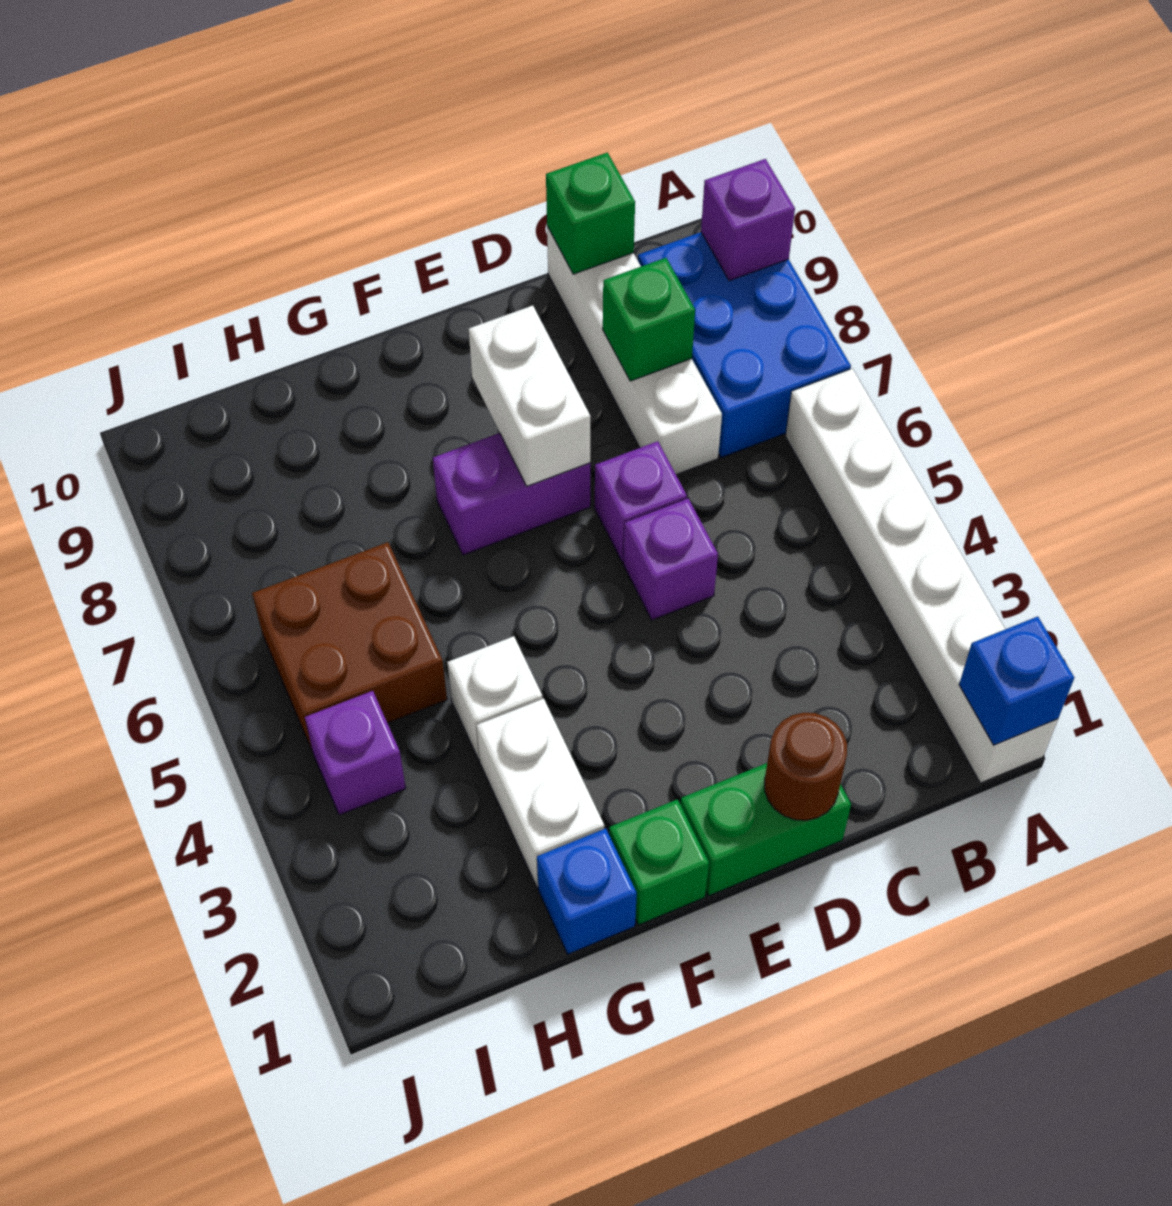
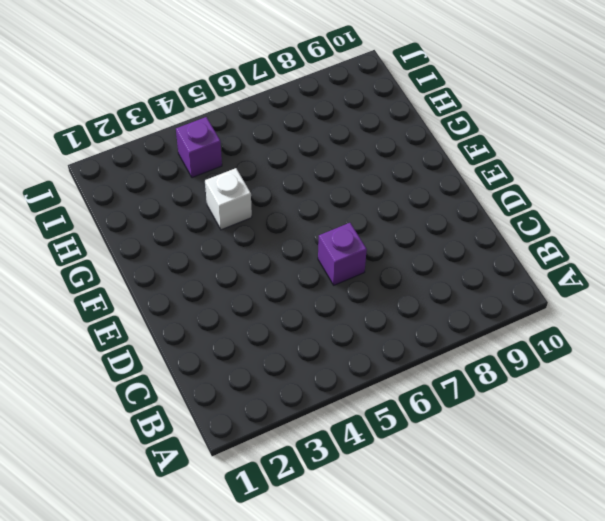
none -> white brick A1:A6 level 1
none -> blue brick A7:B9 level 1
none -> white brick C7:C10 level 1

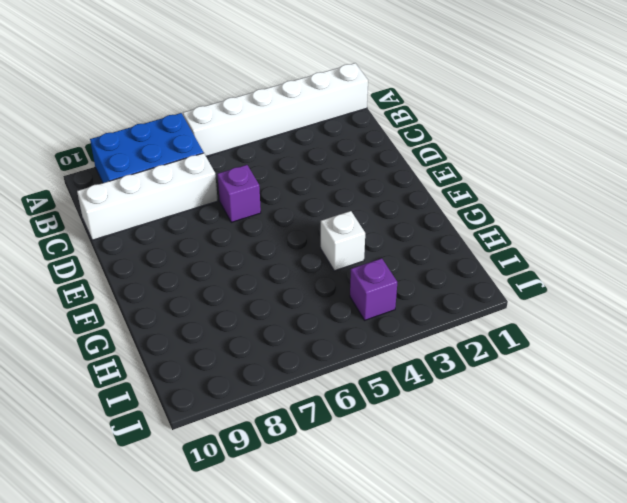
none -> green brick D1:E1 level 1
none -> purple brick D5 level 1
none -> purple brick E7:F7 level 1

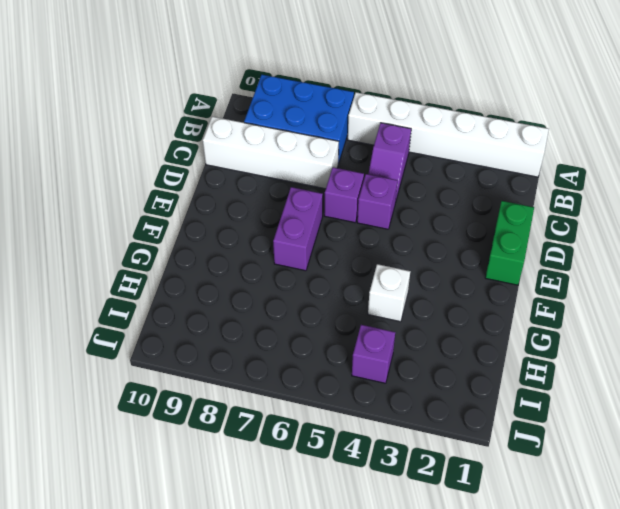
purple slope B5:C5 level 1 top B -> none
none -> green brick F1 level 1
none -> blue brick G1 level 1
none -> white brick G2:G3 level 1

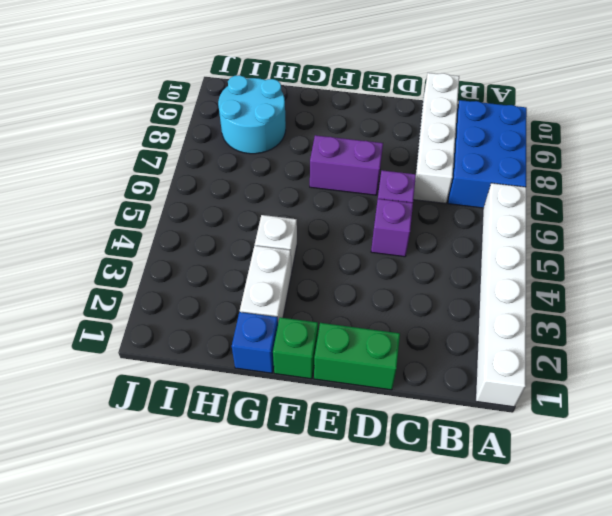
cyan round brick H8:I9 level 1 -> none
none -> brown brick H5:I6 level 1
none -> purple brick I4 level 1
none -> blue brick A1 level 2

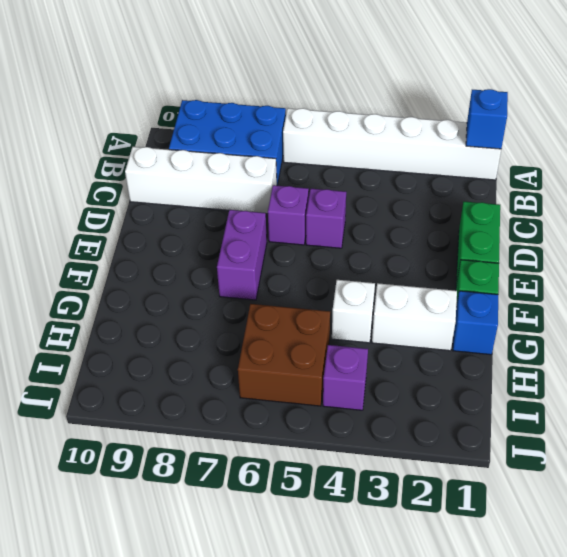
none -> purple brick A9 level 2
none -> green brick C8 level 2
none -> green brick C10 level 2

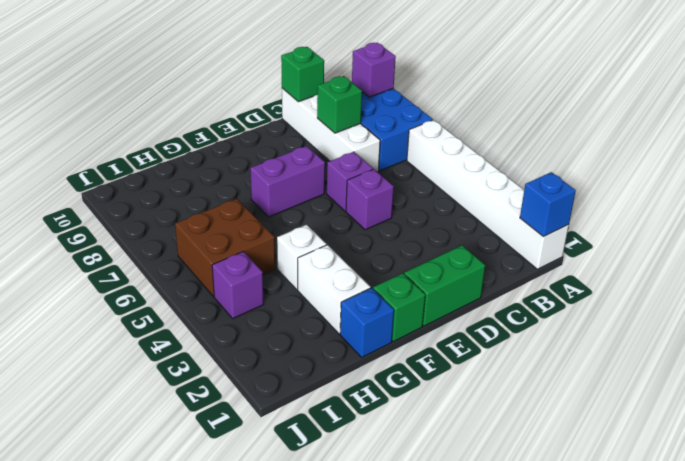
none -> brown round brick D1 level 2
none -> white brick E7:E8 level 2

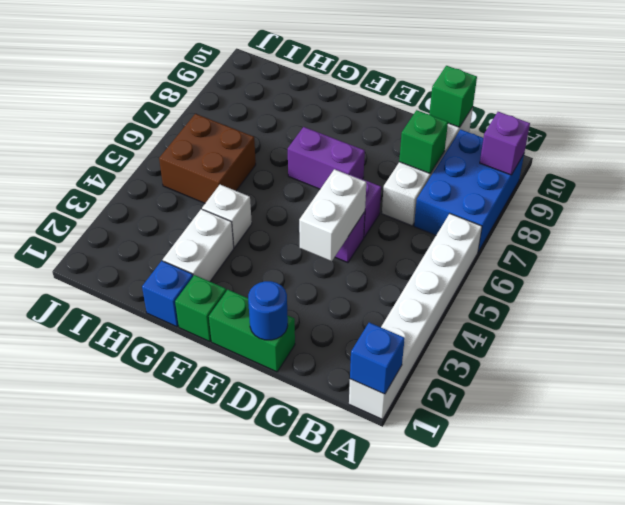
blue round brick D1 level 2 -> brown round brick D1 level 2
white brick D4:D5 level 2 -> white brick E7:E8 level 2
none -> purple brick I4 level 1

